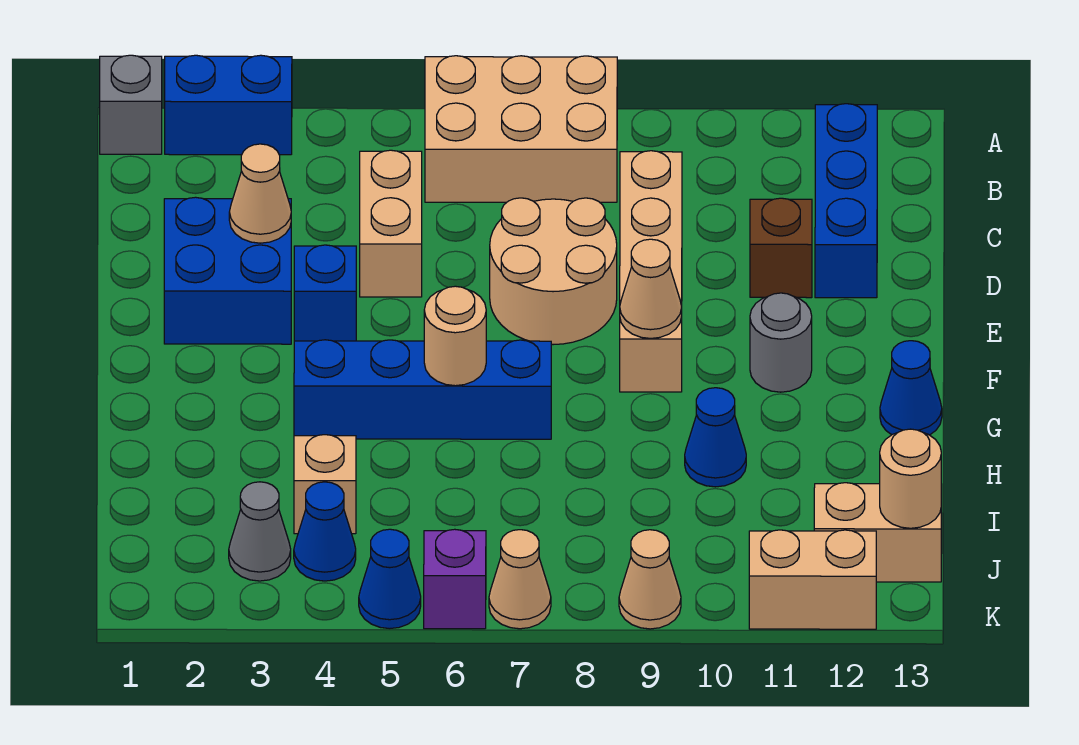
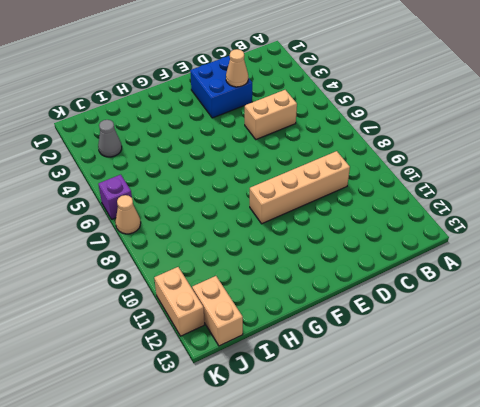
none -> grey brick A1 level 1
none -> blue brick A2:A3 level 1
none -> tan brick A6:B8 level 1

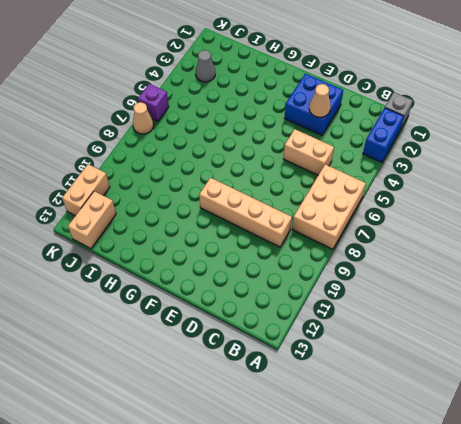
none -> blue brick B12:D12 level 1
none -> tan round brick D7:E8 level 1
none -> brown brick D11 level 1

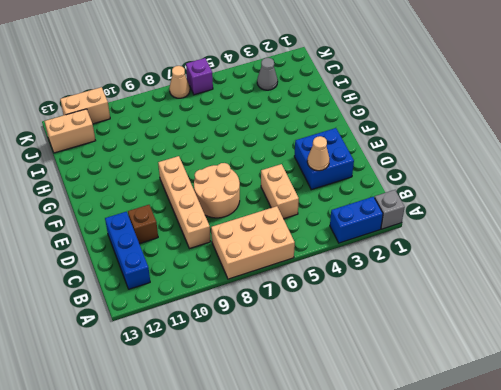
none -> blue brick E4 level 1
none -> grey round brick F11 level 1
none -> blue brick G4:G7 level 1

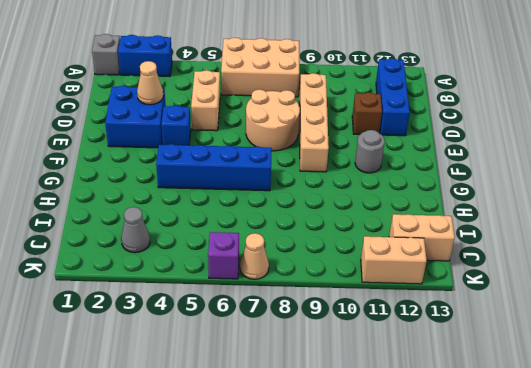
none -> blue cone G13 level 1
none -> blue cone H10 level 1
none -> tan brick I4 level 1

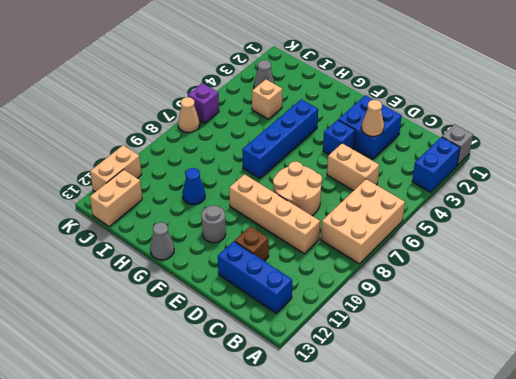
grey cone G13 level 1 -> blue cone G13 level 1
none -> blue cone J4 level 1
none -> blue cone K5 level 1
none -> tan cone K9 level 1

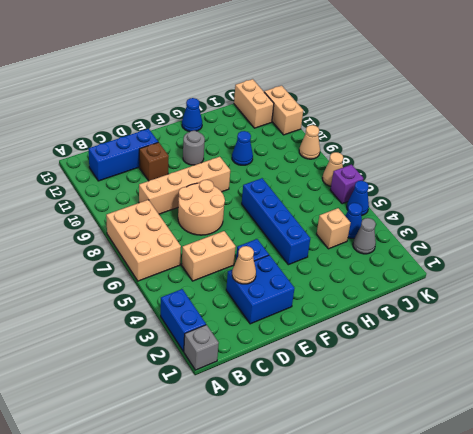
none -> tan cone F9 level 2
none -> tan round brick G6 level 2
none -> tan round brick J13 level 2

